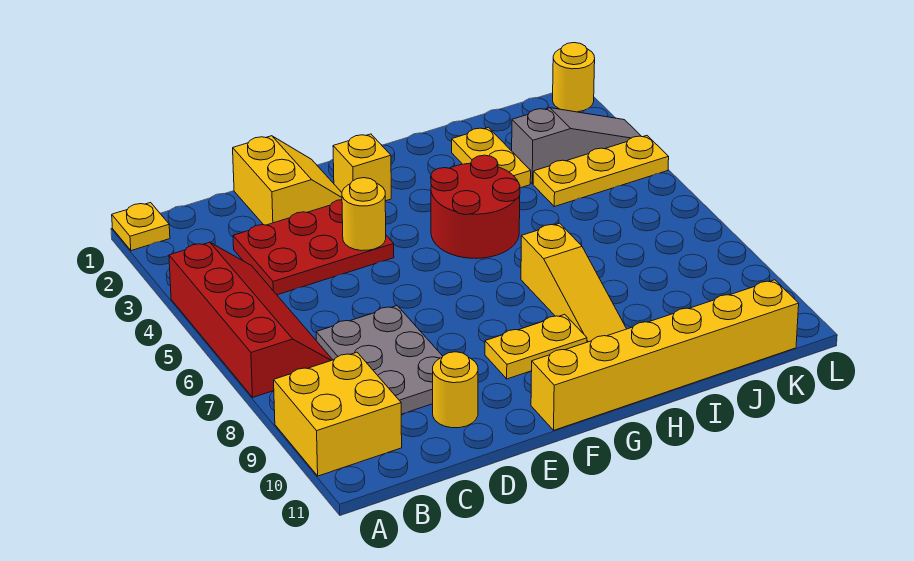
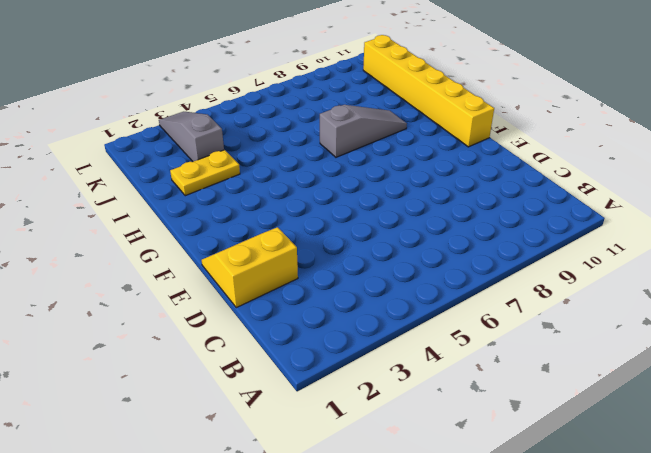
grey slope H7:H9 level 1 top 7 -> yellow slope H7:H9 level 1 top 7
none -> yellow plate A1 level 1
none -> red slope A4:B7 level 1 top A
none -> yellow brick A9:B10 level 1

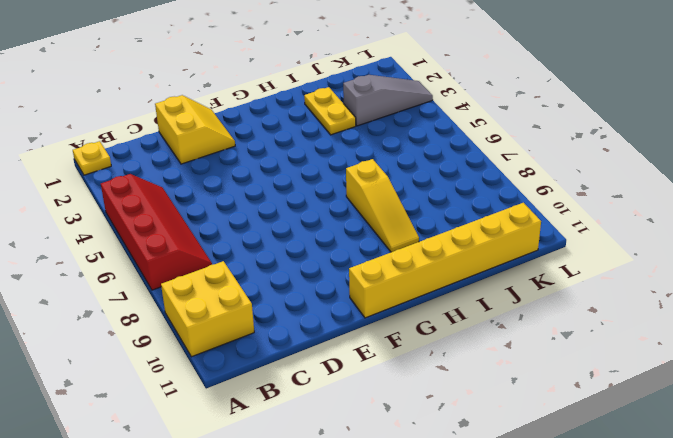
none -> red plate C3:E4 level 1
none -> grey plate C7:D9 level 1
none -> yellow round brick D10 level 1

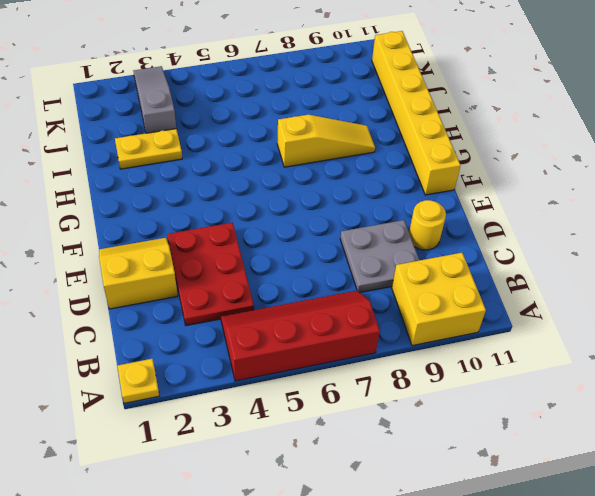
grey plate C8:D9 level 1 -> grey plate C7:D9 level 1
none -> yellow brick F2 level 1
none -> yellow plate F9:G9 level 1
none -> red round brick G4:H5 level 1

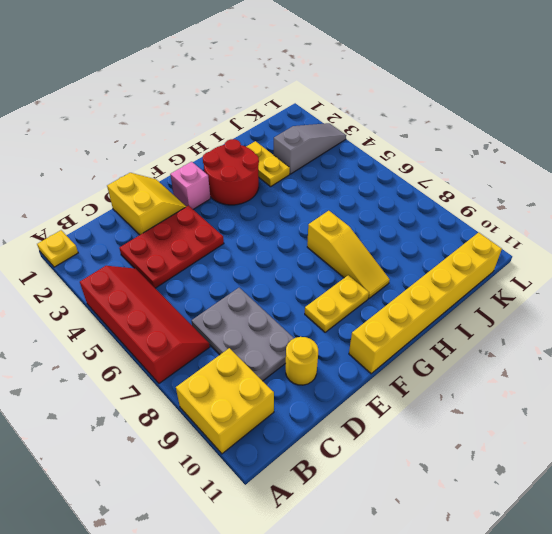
pink brick F2 level 1 -> yellow brick F2 level 1
red round brick G2:H3 level 1 -> red round brick G4:H5 level 1
none -> yellow plate J4:L4 level 1
none -> yellow round brick L1 level 1
none -> yellow round brick E4 level 2

